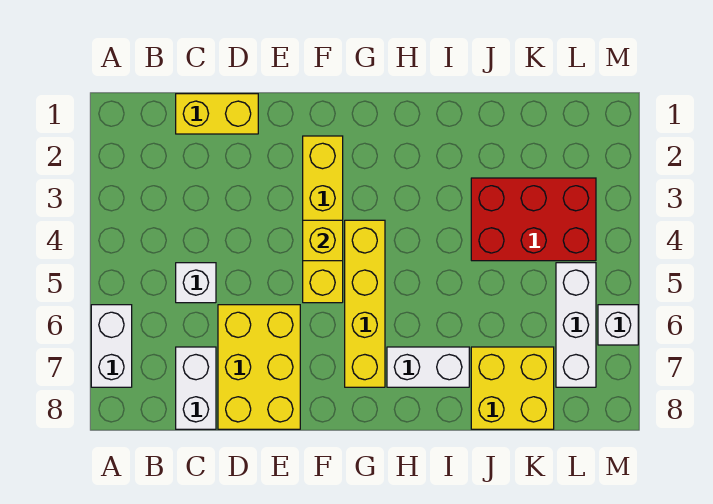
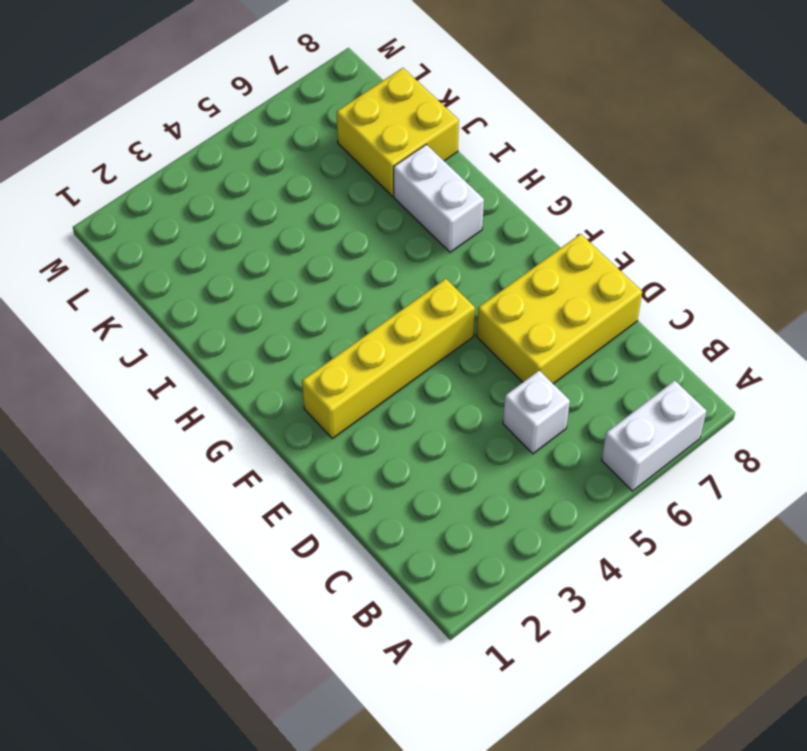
none -> yellow brick C1:D1 level 1
none -> white brick C7:C8 level 1
none -> yellow brick G4:G7 level 1

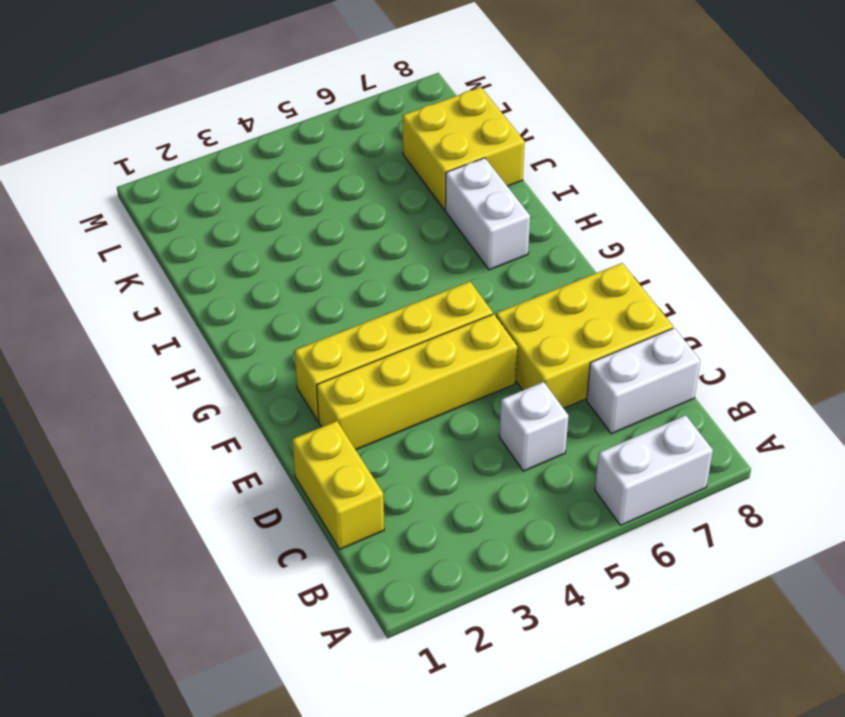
yellow brick E2:E5 level 1 -> yellow brick G4:G7 level 1
none -> red brick J3:L4 level 1
none -> white brick L5:L7 level 1
none -> white brick M6 level 1

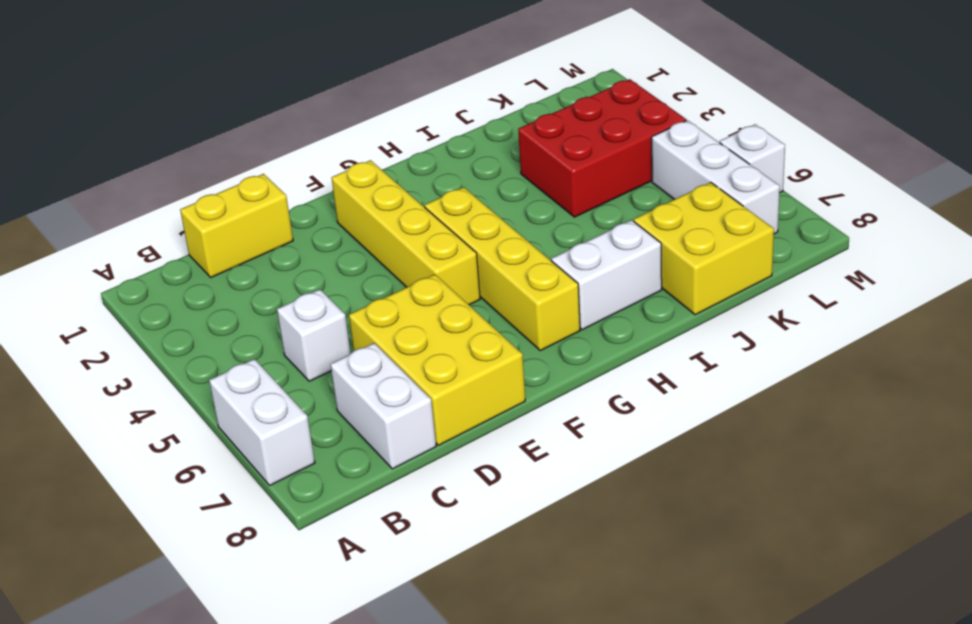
none -> yellow brick F4 level 2

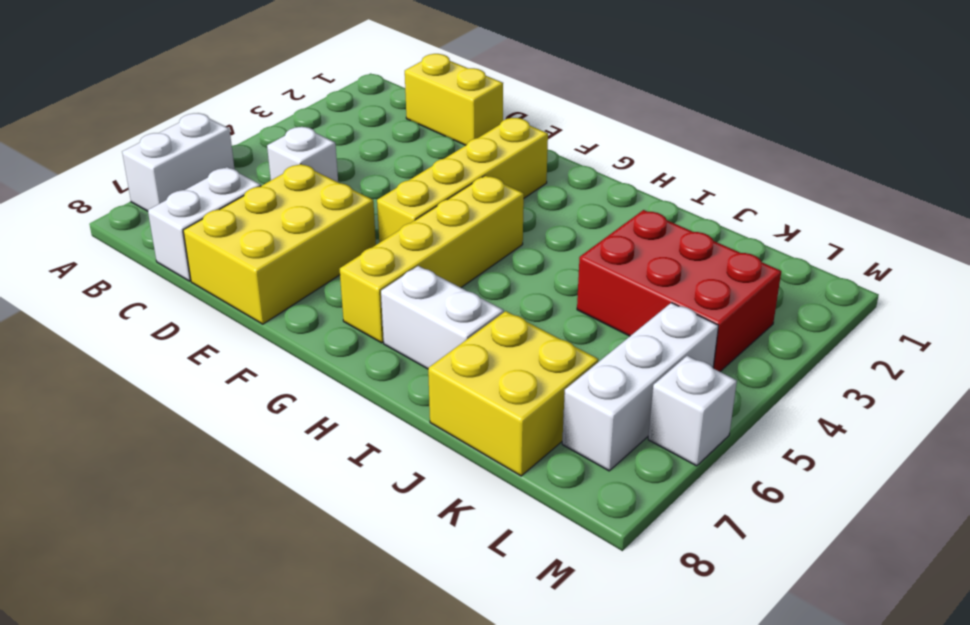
none -> yellow brick F4 level 2

